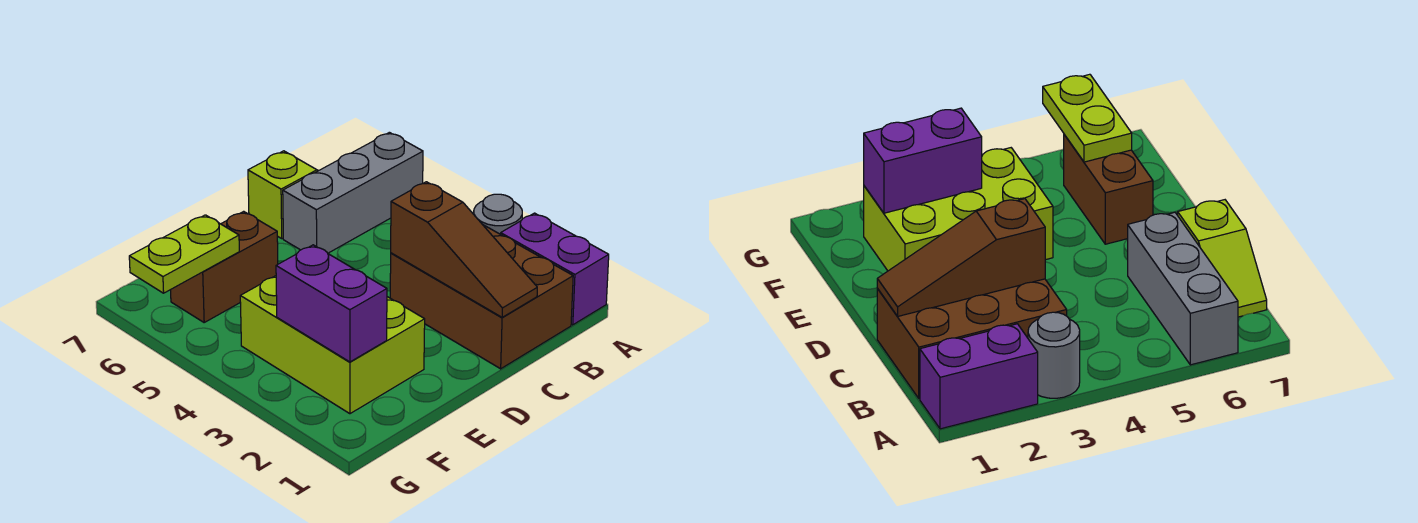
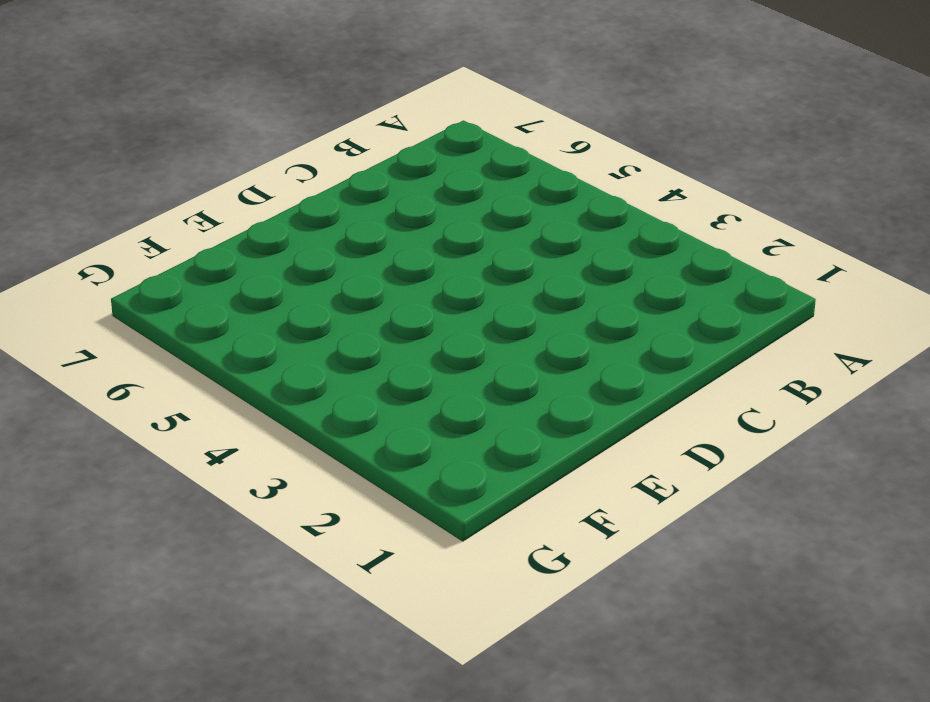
none -> purple brick A1:A2 level 1
none -> grey round brick A3 level 1

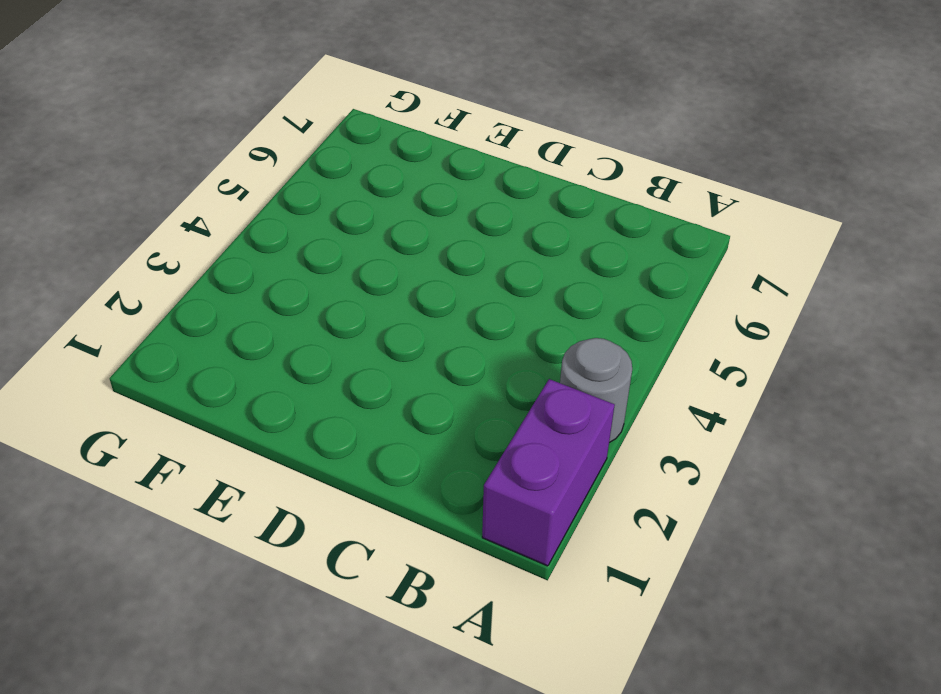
none -> grey brick A6:C6 level 1
none -> brown brick B1:C3 level 1

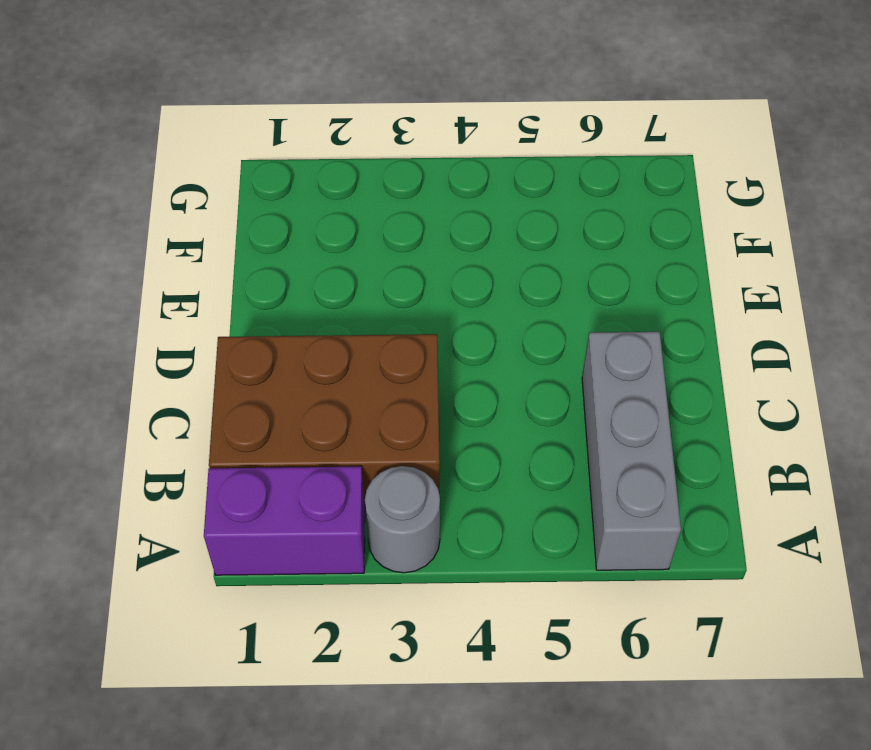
none -> lime slope B7:C7 level 1 top C
none -> lime brick E2:F4 level 1

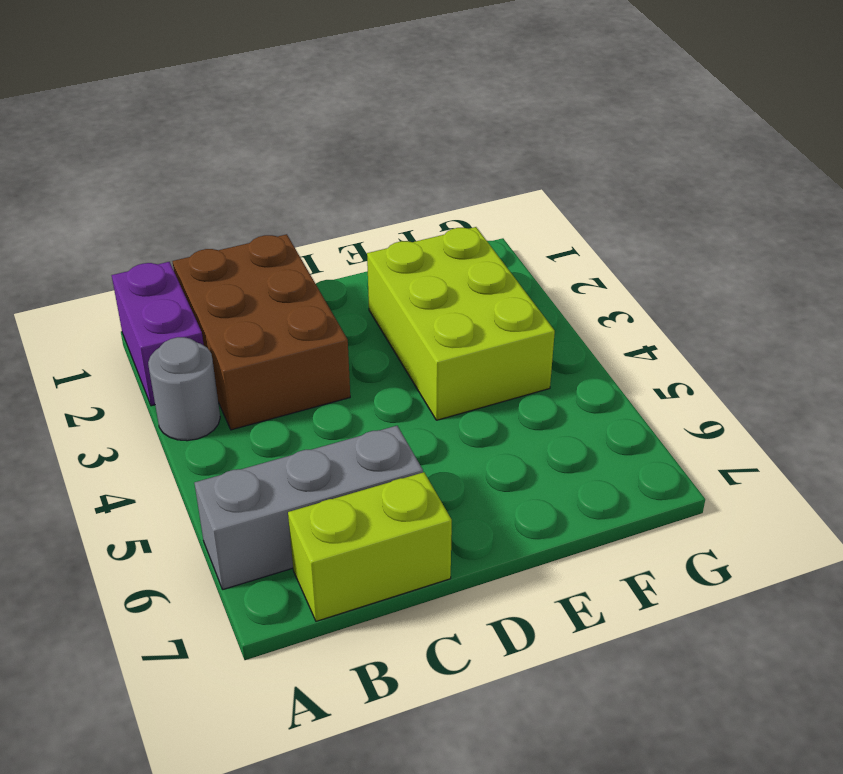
lime brick B7:C7 level 1 -> lime slope B7:C7 level 1 top C
none -> brown brick E6:F6 level 1
none -> brown slope C1:C3 level 2 top 3

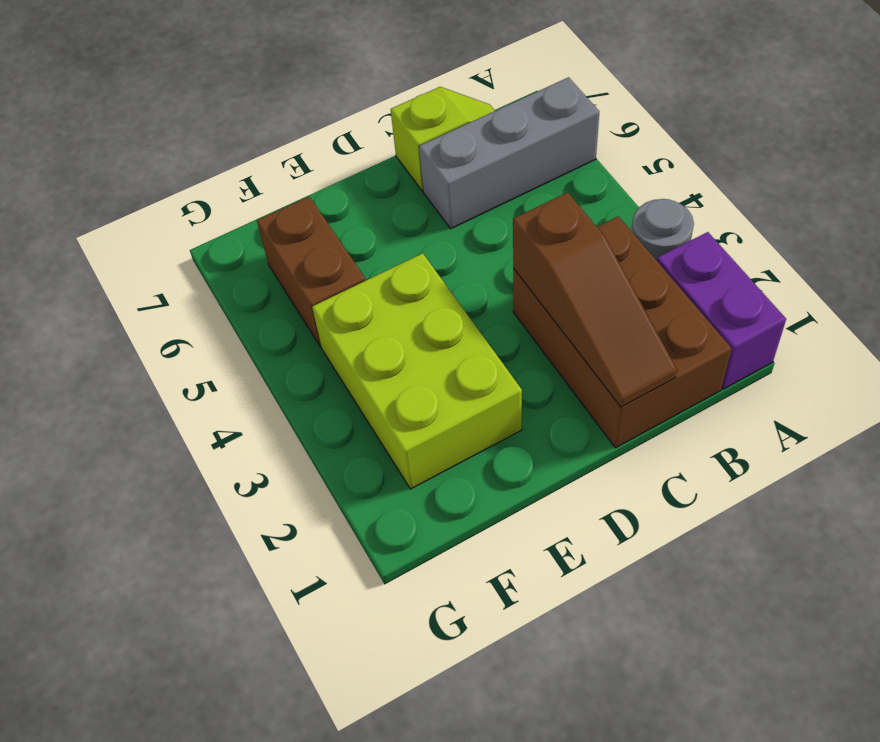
brown brick F5:F6 level 1 -> brown brick E6:F6 level 1
none -> purple brick F2:F3 level 2
none -> lime plate F6:G6 level 2

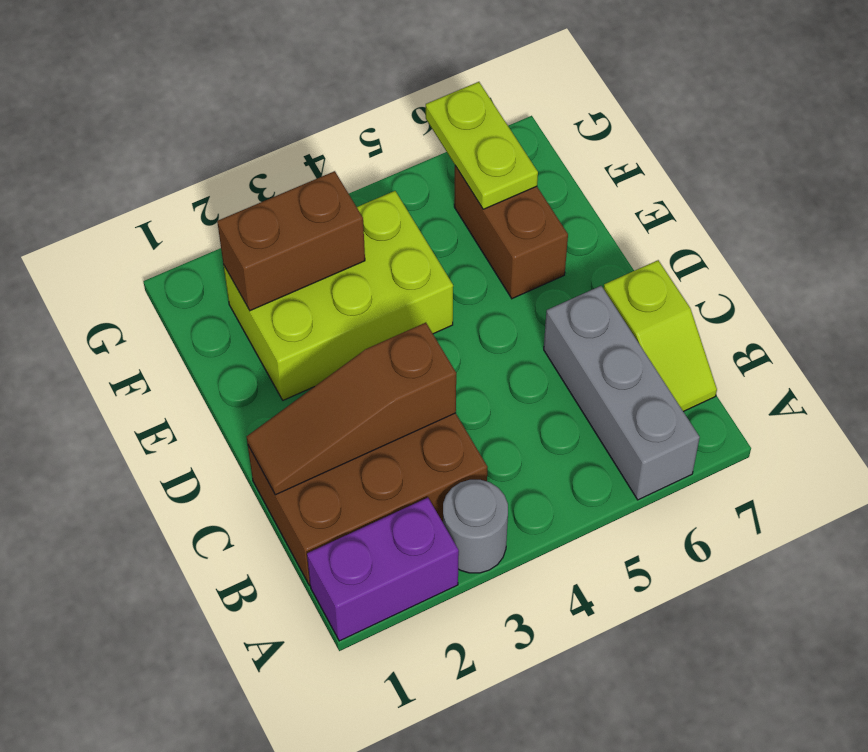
brown brick F2:F3 level 2 -> purple brick F2:F3 level 2

